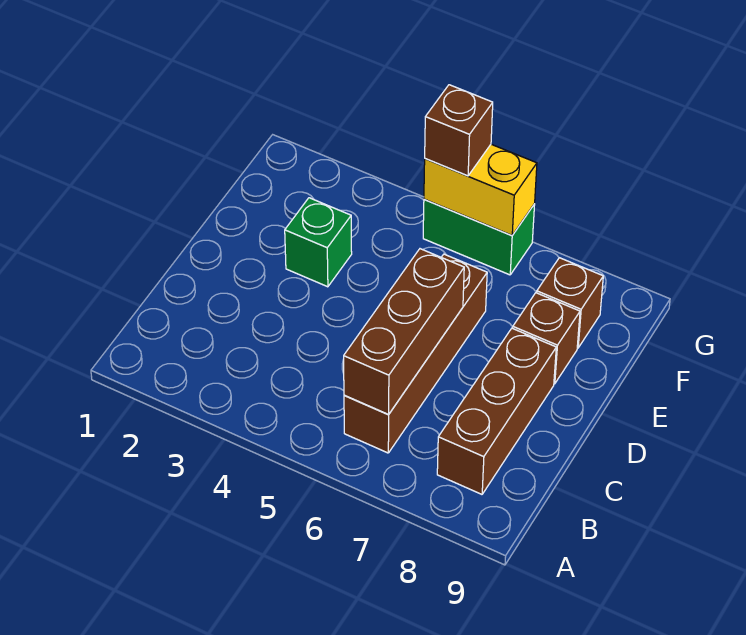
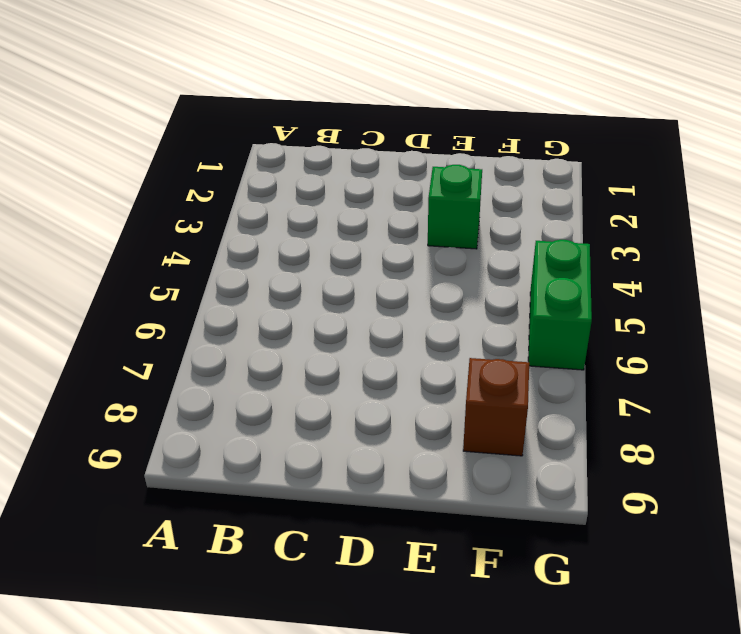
none -> brown brick B6:E6 level 1
none -> brown brick B8:D8 level 1

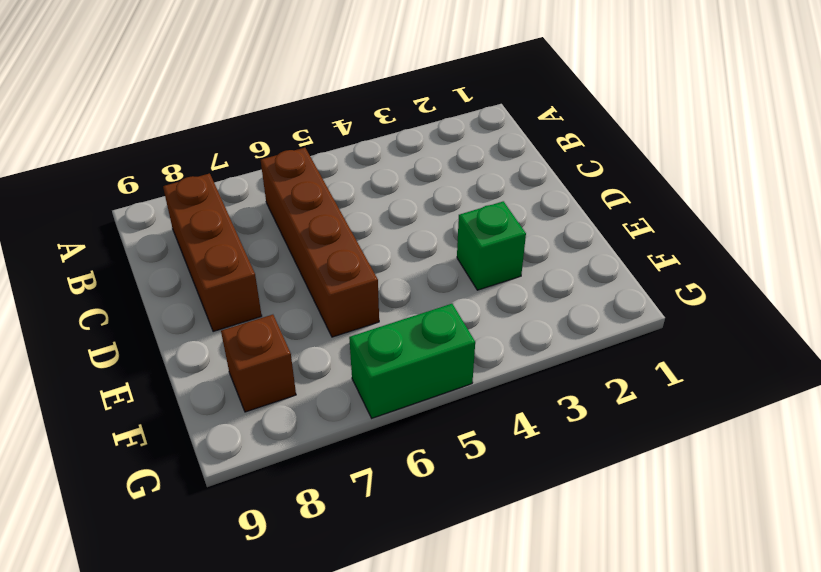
none -> brown brick E8 level 1
none -> brown brick B6:D6 level 2

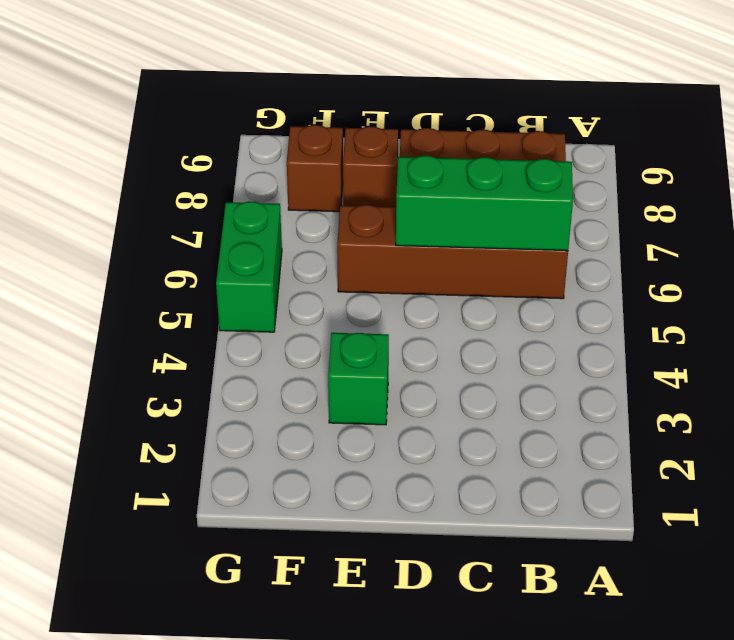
green brick B6:D6 level 2 -> brown brick B6:D6 level 2
none -> yellow brick G5:G6 level 2
none -> brown brick G5 level 3

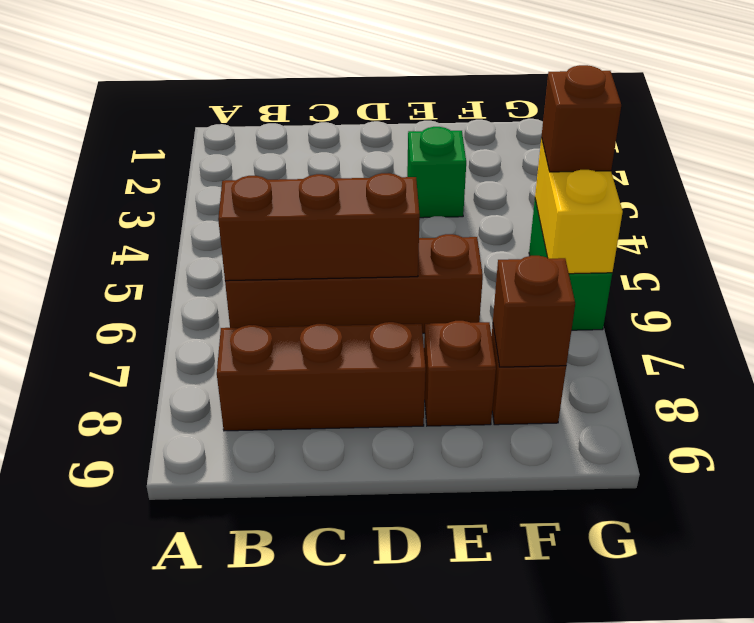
brown brick F8 level 2 -> none

